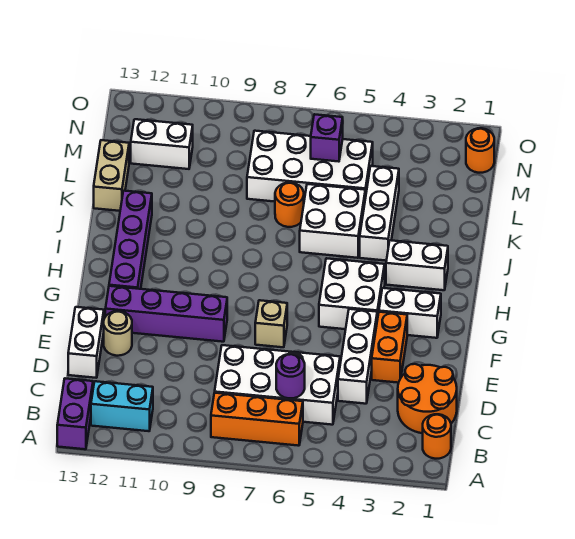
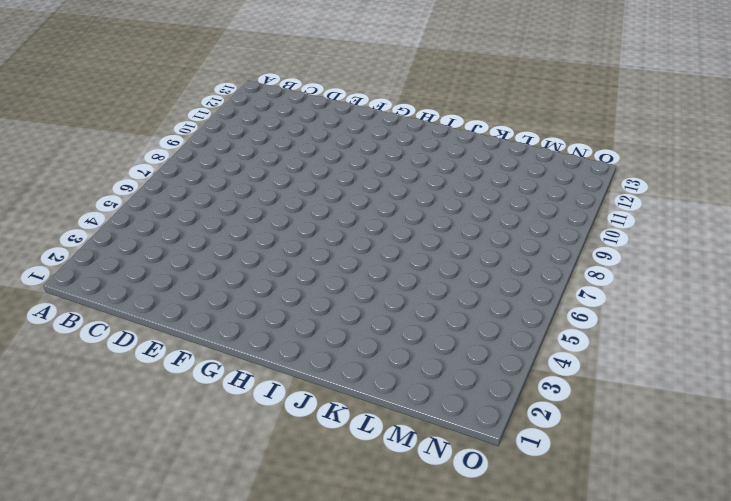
none -> purple brick A13:B13 level 1
none -> orange round brick B1 level 1
none -> orange brick B6:B8 level 1

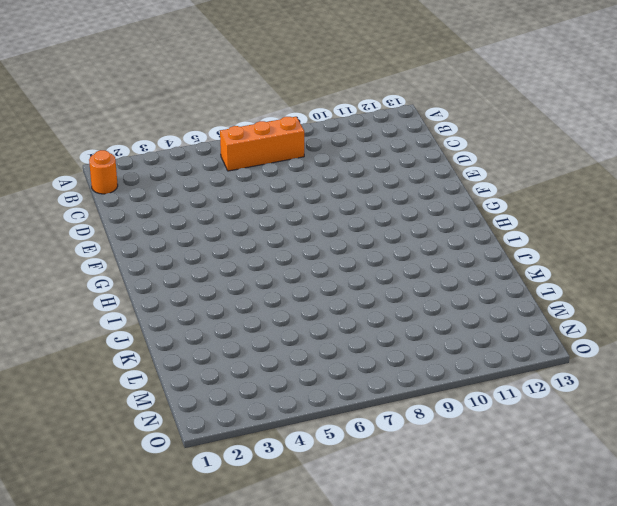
none -> purple brick A13:B13 level 1
none -> cyan brick B11:B12 level 1
none -> orange round brick C1:D2 level 1

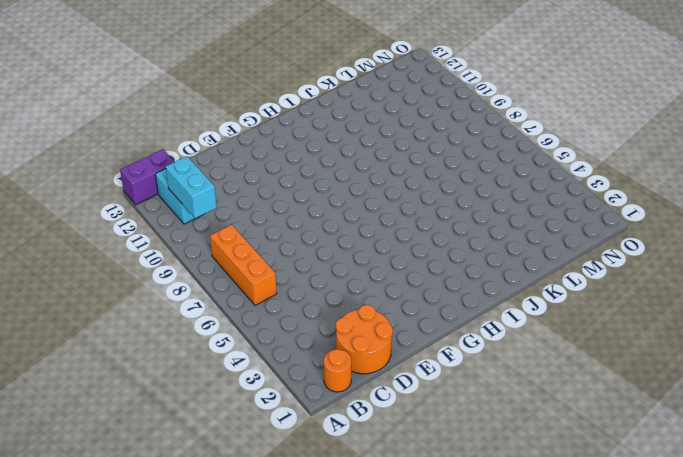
cyan brick B10:B11 level 2 -> none
none -> white brick C5:D8 level 1
none -> white brick D4:F4 level 1
none -> white brick D13:E13 level 1

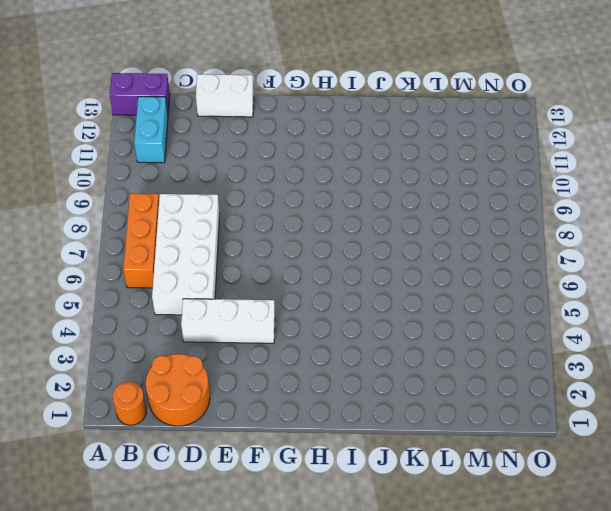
none -> orange brick E3:F3 level 1
none -> tan round brick E12 level 1
none -> tan brick F7 level 1

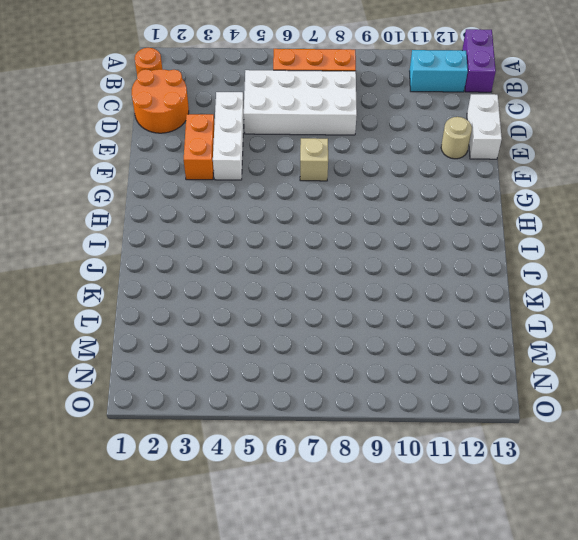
none -> purple brick F9:F12 level 1
none -> white brick G2:G3 level 1
none -> white brick G4:H5 level 1

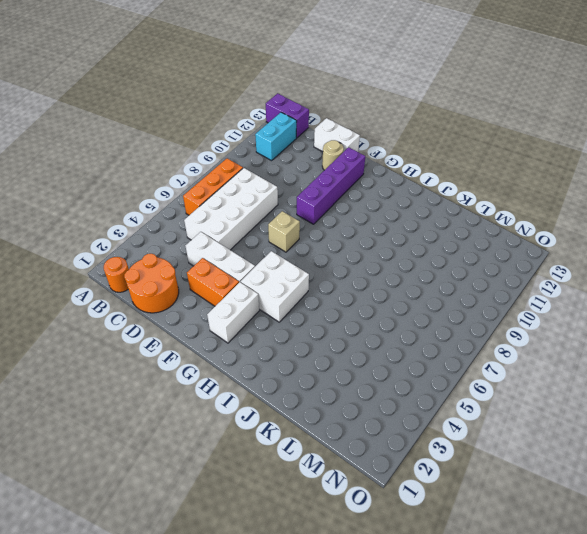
none -> purple brick G12:J12 level 1
none -> white brick I2:I3 level 1
none -> white brick J4:L4 level 1

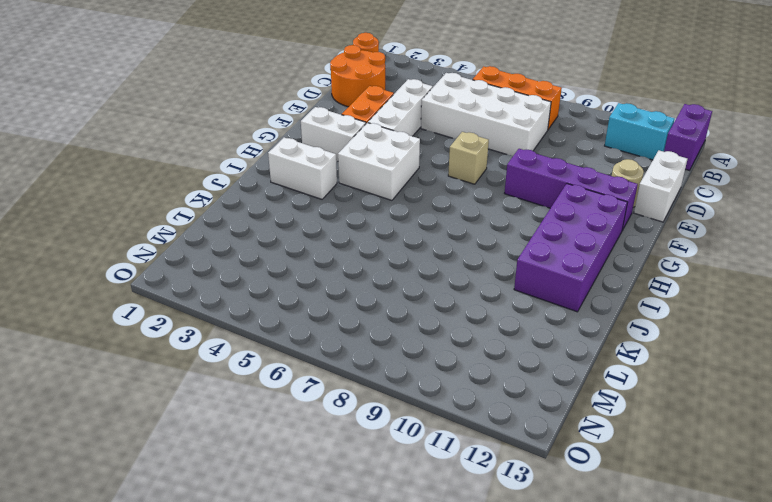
purple brick G11:J12 level 1 -> purple brick G12:J12 level 1
none -> white brick J4:L4 level 1
none -> white brick J5:K6 level 1
none -> orange round brick K7 level 1

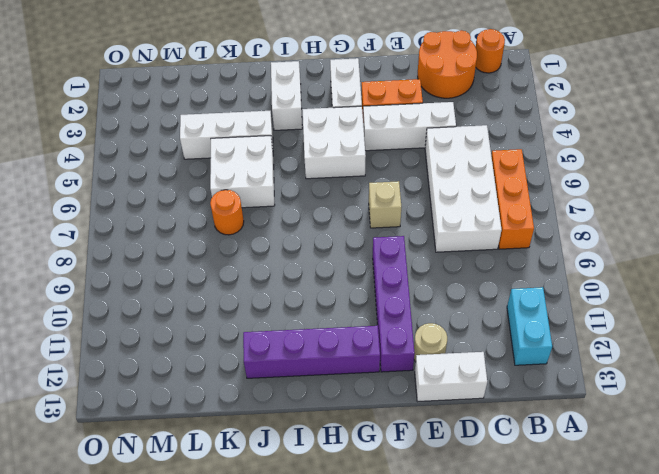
none -> purple brick A13:B13 level 1
none -> tan brick K13:L13 level 1
none -> white brick L5:M8 level 1

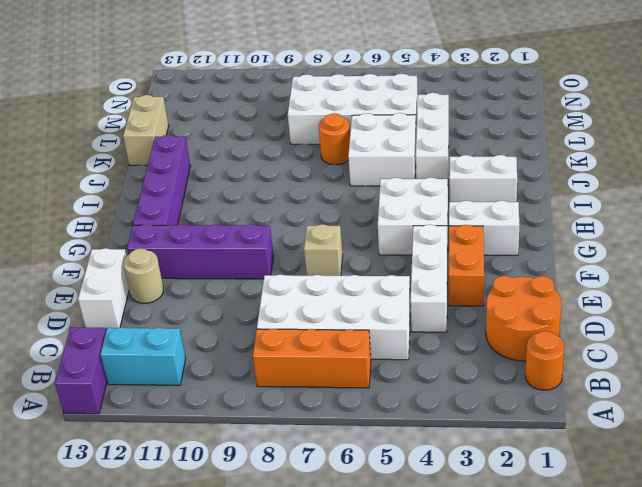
none -> white brick M11:M12 level 1
none -> orange round brick N1 level 1
none -> purple round brick C6 level 2

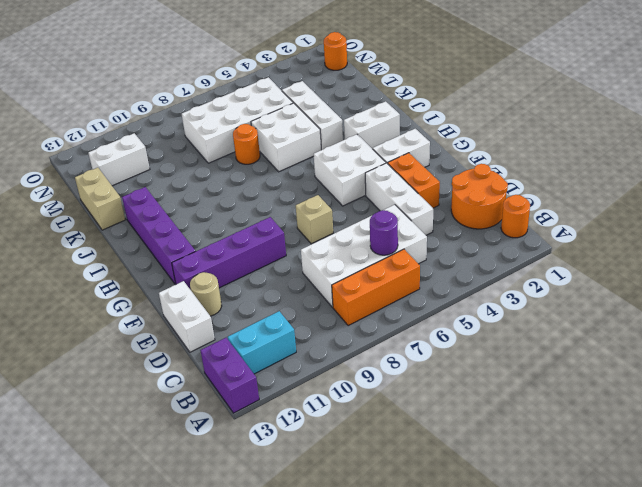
none -> purple brick M6 level 2

